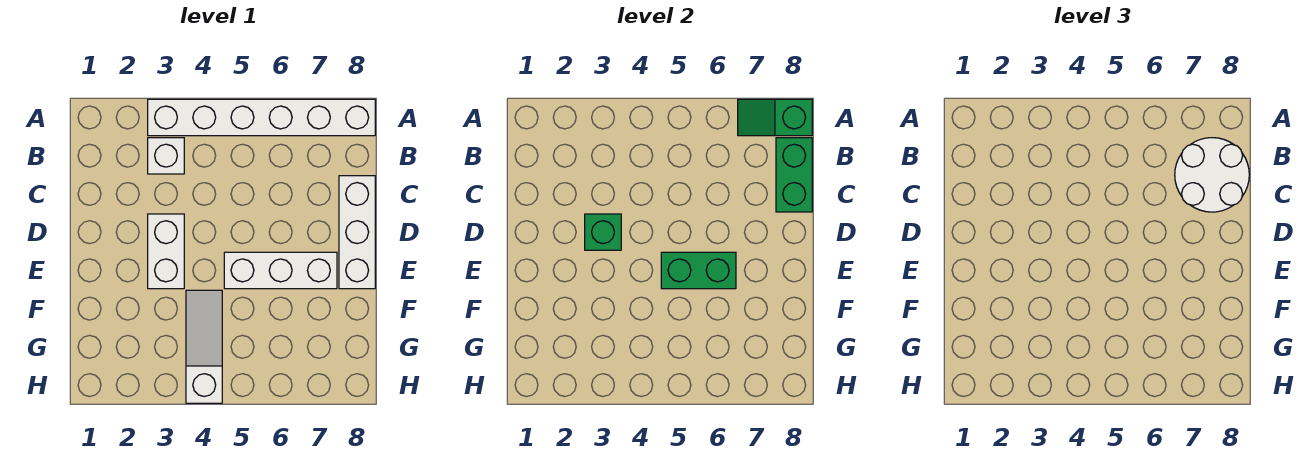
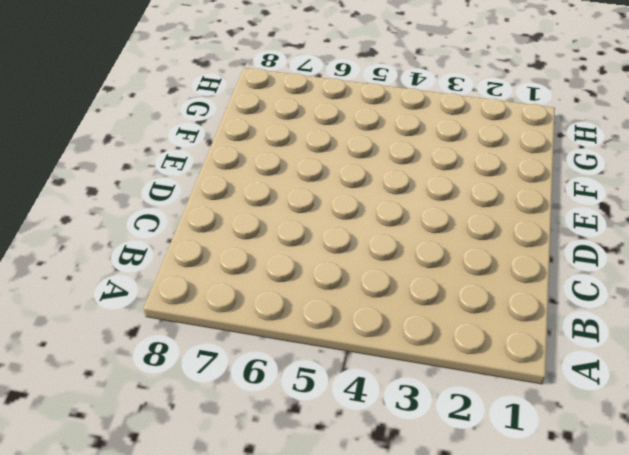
none -> white brick A3:A8 level 1
none -> white brick B3 level 1

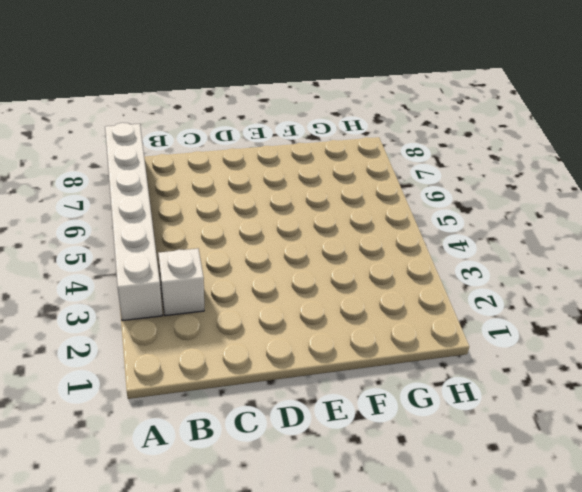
none -> white brick C8:E8 level 1
none -> white brick D3:E3 level 1

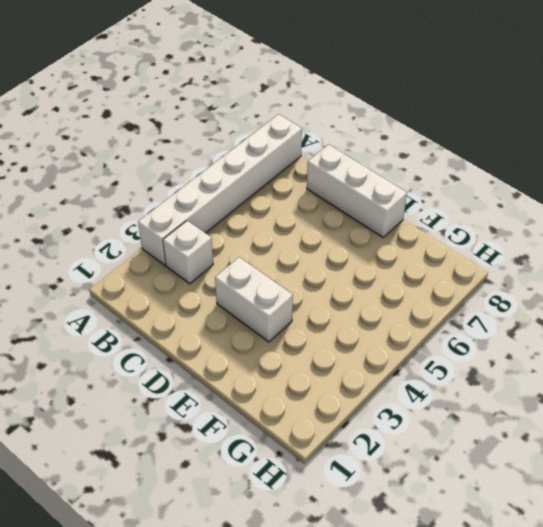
none -> white brick E5:E7 level 1
none -> white slope F4:H4 level 1 top H

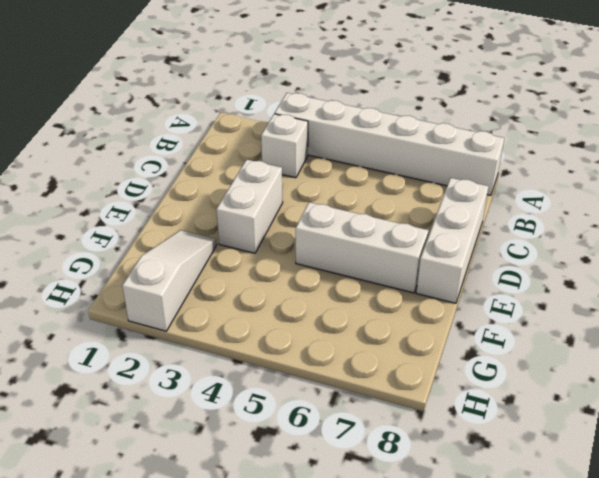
white slope F2:H2 level 1 top H -> white slope F4:H4 level 1 top H
none -> green slope A7:A8 level 2 top 8
none -> green brick B8:C8 level 2

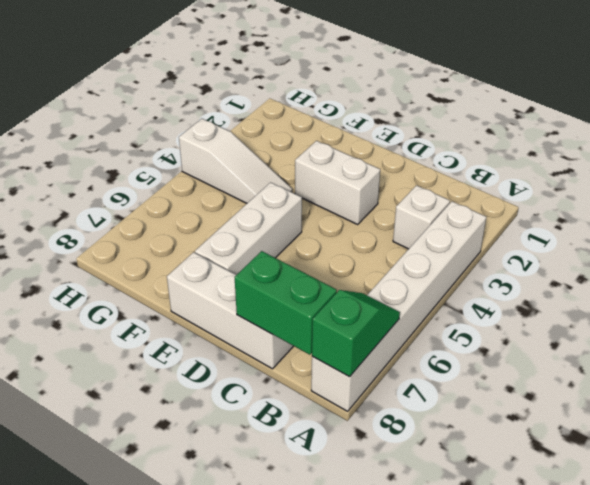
none -> green brick D3 level 2
none -> green brick E5:E6 level 2

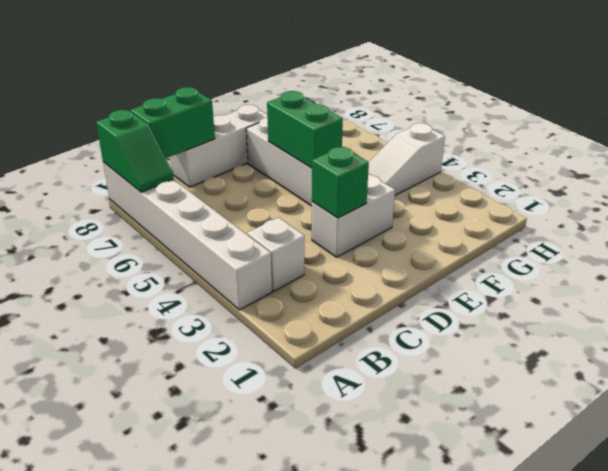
none -> white round brick B7:C8 level 3

